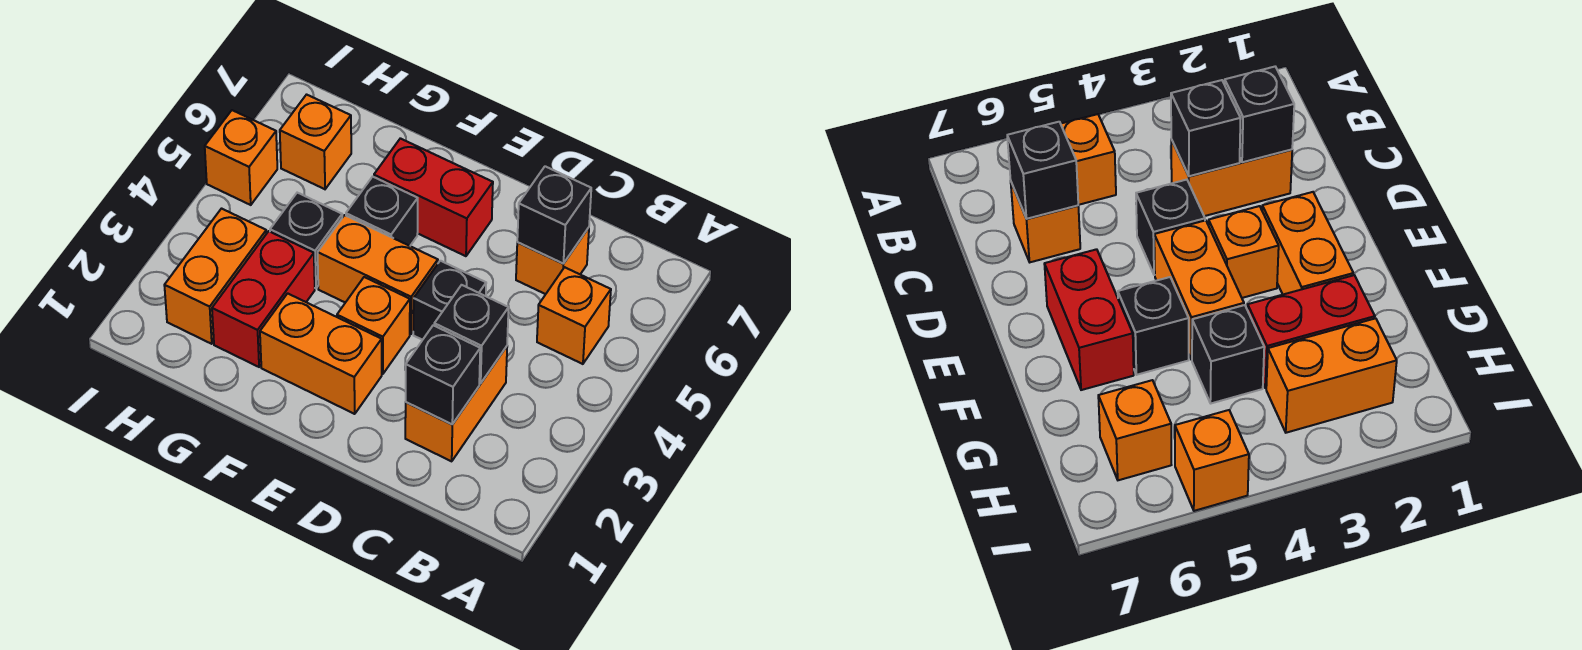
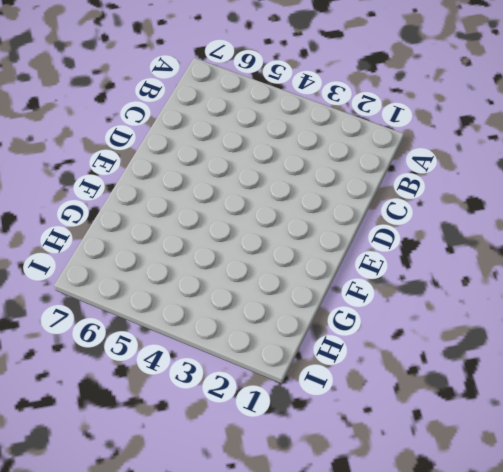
none -> orange brick B5 level 1
none -> orange brick C2:C3 level 1
none -> orange brick C6 level 1

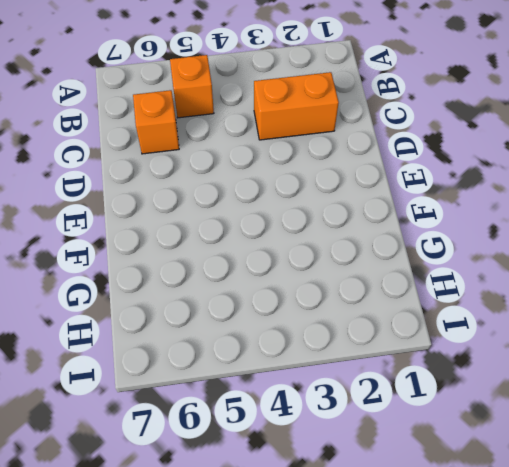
none -> black brick D4 level 1
none -> orange brick E2:F2 level 1
none -> orange brick E3 level 1

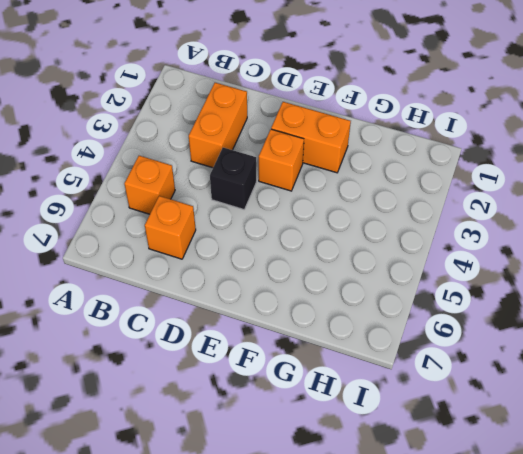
none -> orange brick E4:F4 level 1
none -> red brick E6:F6 level 1
none -> black brick F5 level 1

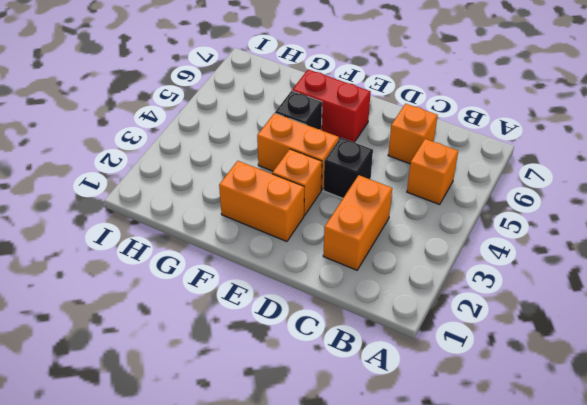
none -> red brick G2:G3 level 1
none -> black brick G4 level 1
none -> orange brick H2:H3 level 1

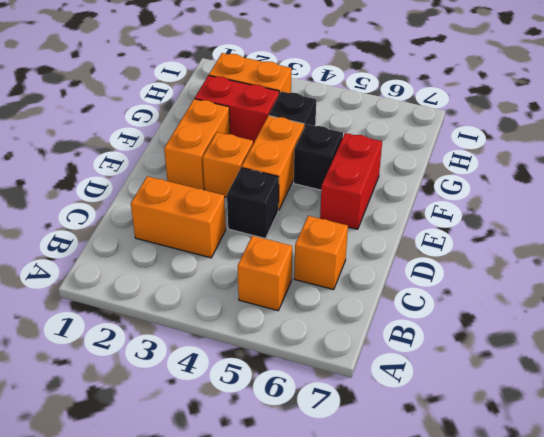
none -> orange brick H6 level 1
none -> orange brick I5 level 1
none -> black brick C2 level 2

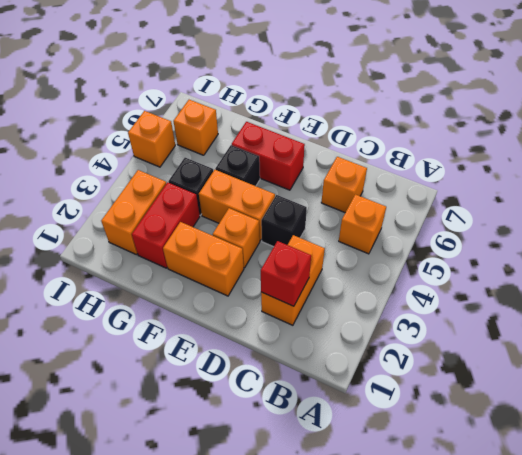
red brick C2 level 2 -> black brick C2 level 2
none -> black brick C3 level 2
none -> black brick C6 level 2

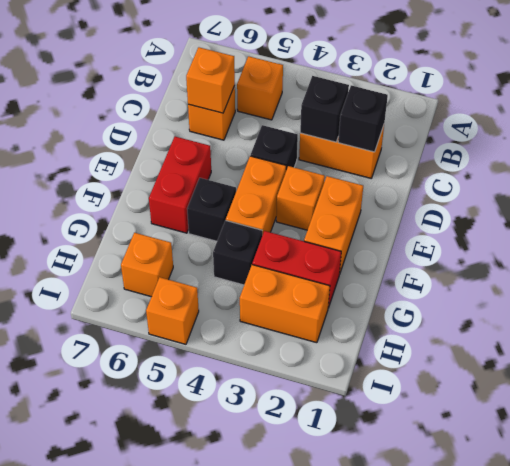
orange brick C6 level 2 -> black brick C6 level 2

